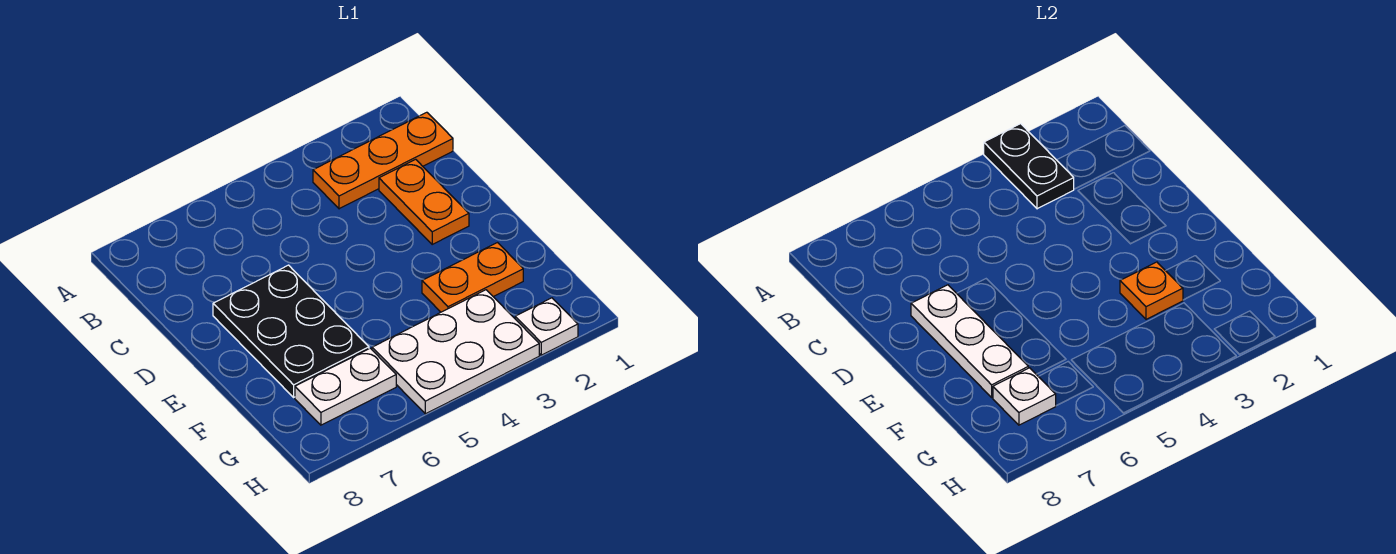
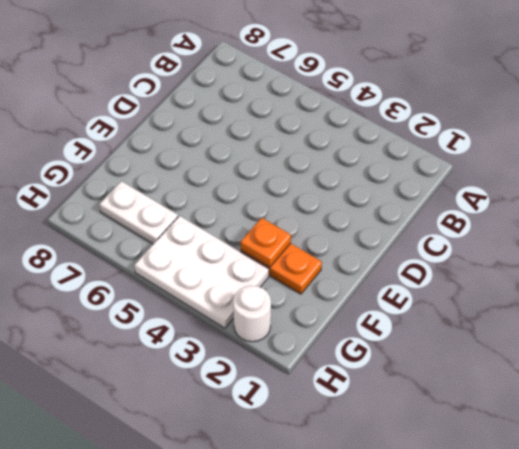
white round brick H2 level 1 -> white plate H2 level 1
none -> orange plate B1:B3 level 1
none -> orange plate C2:D2 level 1

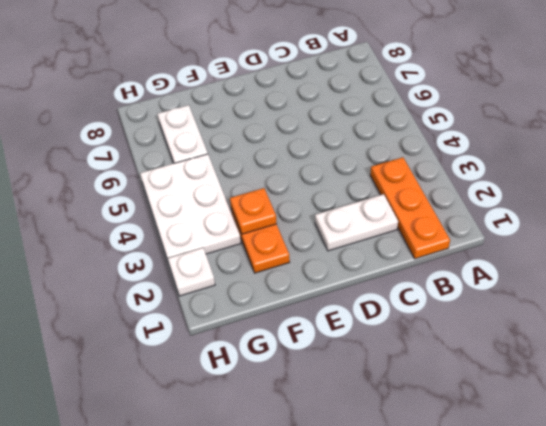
white plate C2:D2 level 1 -> orange plate C2:D2 level 1
none -> black plate D6:F7 level 1
none -> black plate A3:B3 level 2

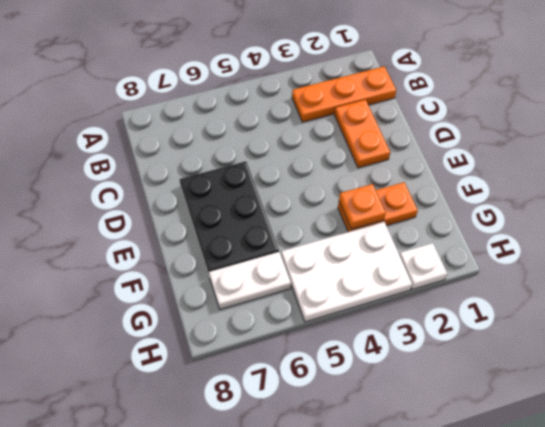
none -> black plate A3:B3 level 2
none -> white plate D7:F7 level 2

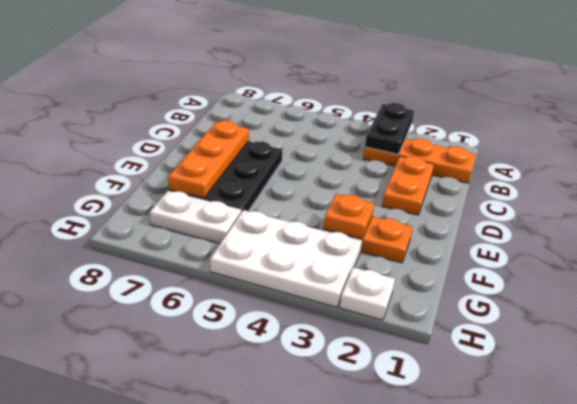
orange plate D7:F7 level 2 -> white plate D7:F7 level 2
none -> white plate G7 level 2

